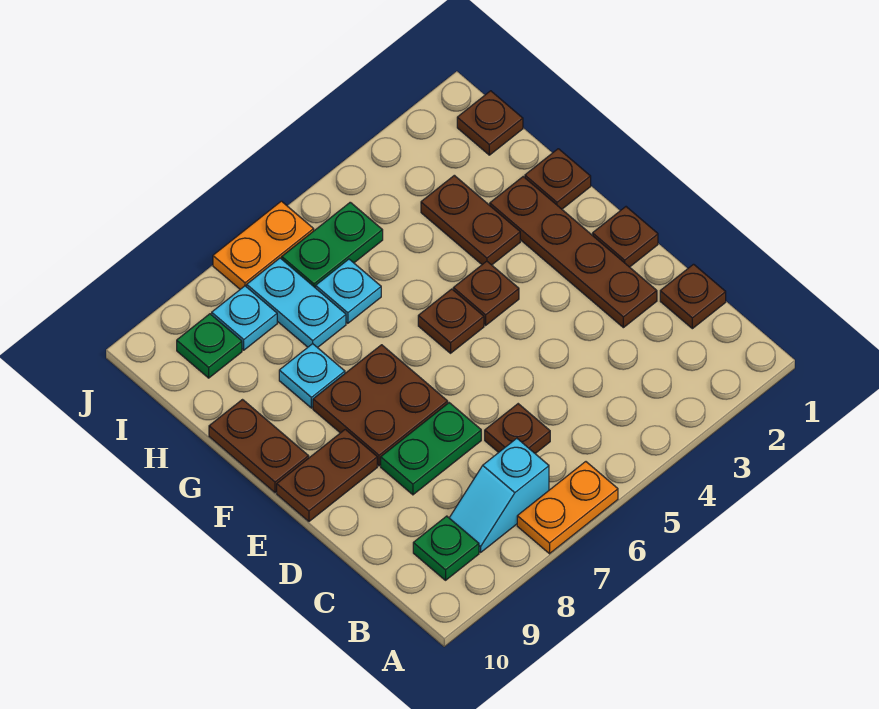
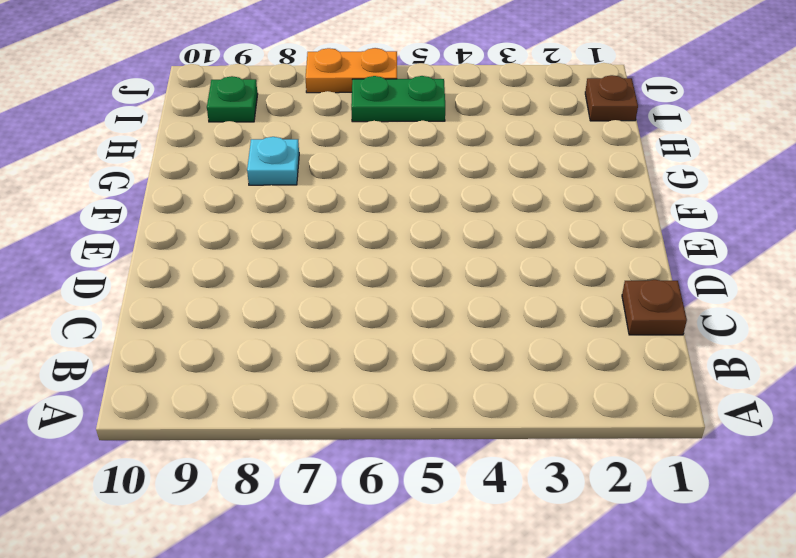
none -> orange plate A6:A7 level 1
none -> cyan slope B7:B8 level 1 top 7
none -> green plate B9 level 1

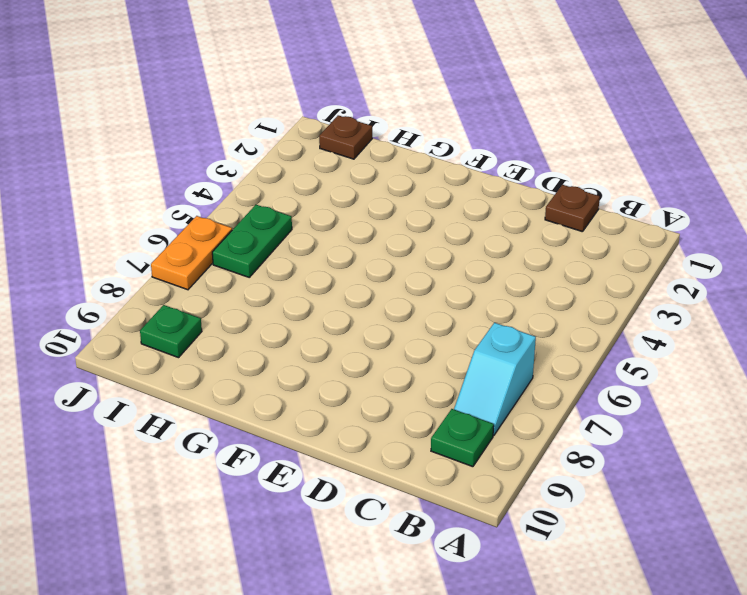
none -> orange plate A6:A7 level 1
none -> brown plate C6 level 1
none -> brown plate D2:G2 level 1

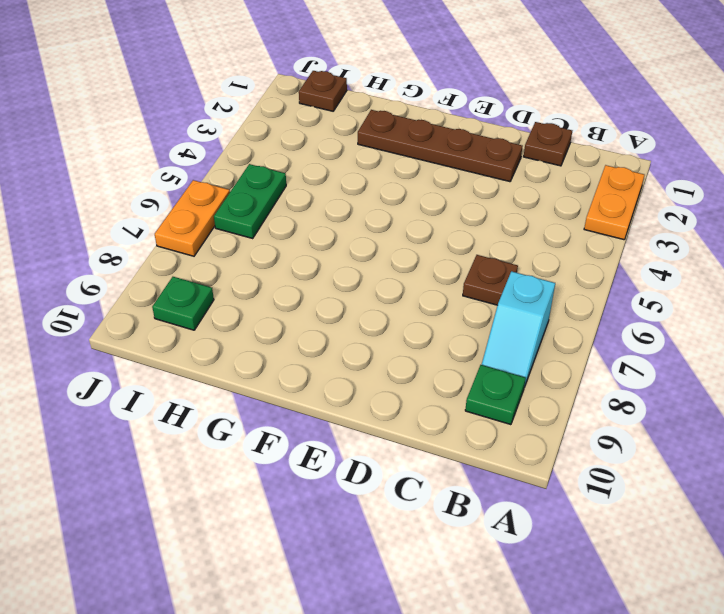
orange plate A2:A3 level 1 -> orange plate A6:A7 level 1
none -> green plate D7:D8 level 1
none -> brown plate E1 level 1
none -> brown plate E7:F8 level 1

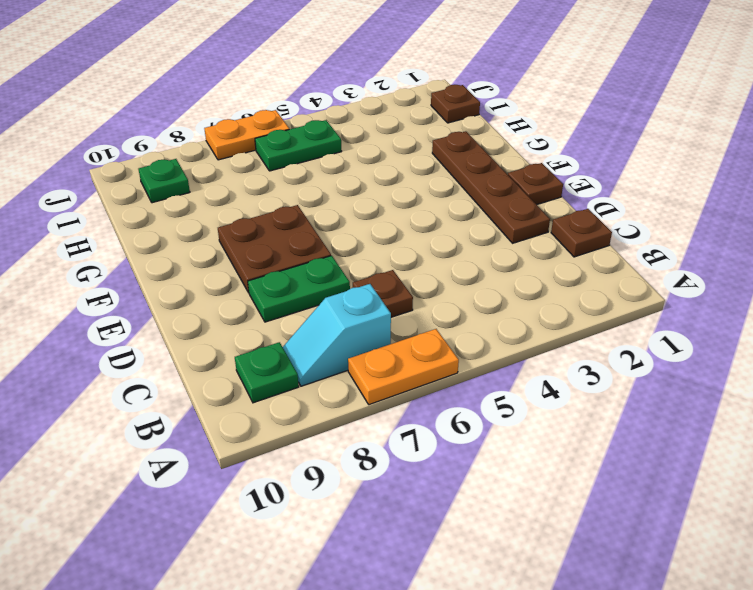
none -> brown plate E9:E10 level 1
none -> brown plate F4 level 1
none -> brown plate F5 level 1

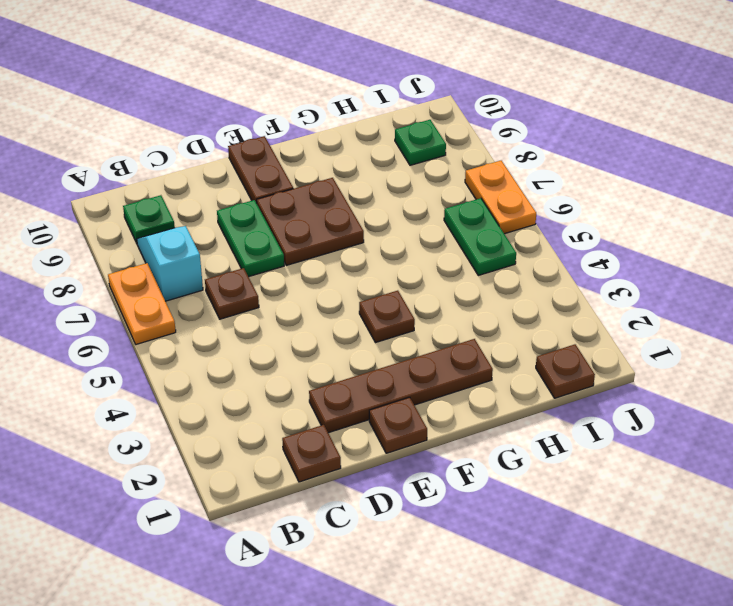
none -> brown plate F5 level 1
none -> brown plate F10:G10 level 1
none -> brown plate G1 level 1

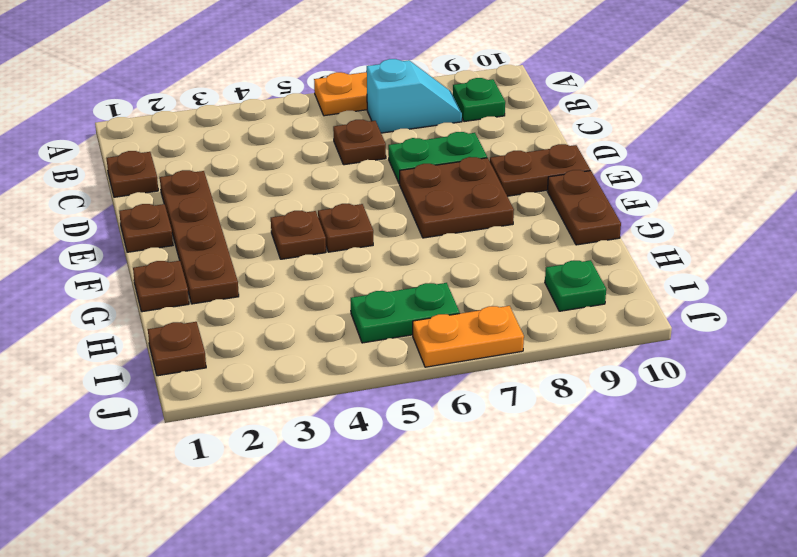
none -> brown plate G3:H3 level 1
none -> cyan plate G8 level 1
none -> cyan plate H6 level 1

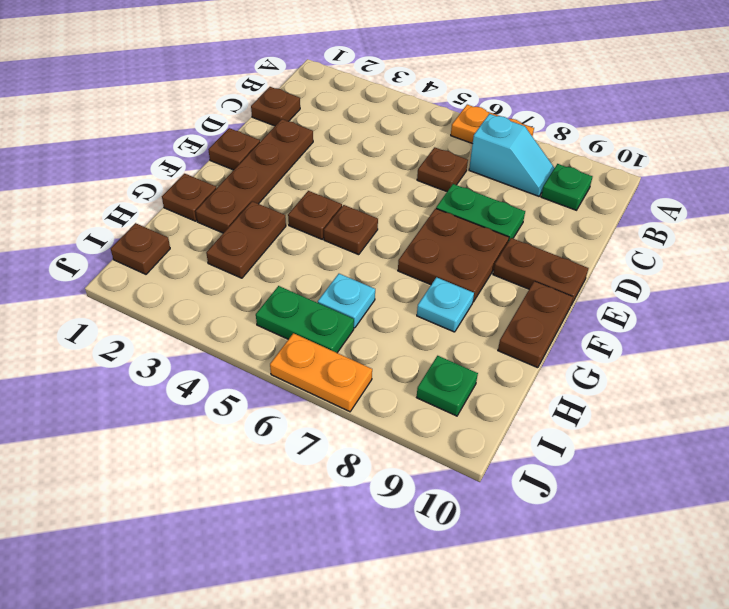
none -> cyan plate H7:I7 level 1
none -> cyan plate I8 level 1

